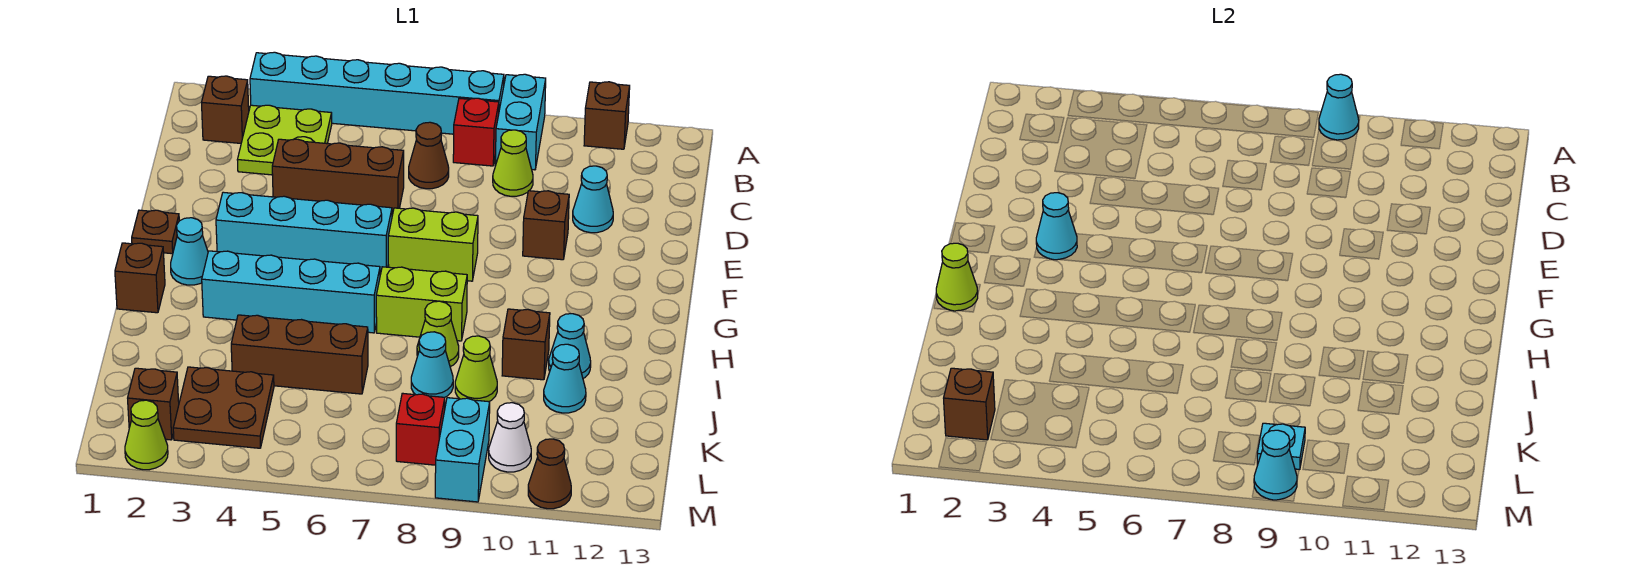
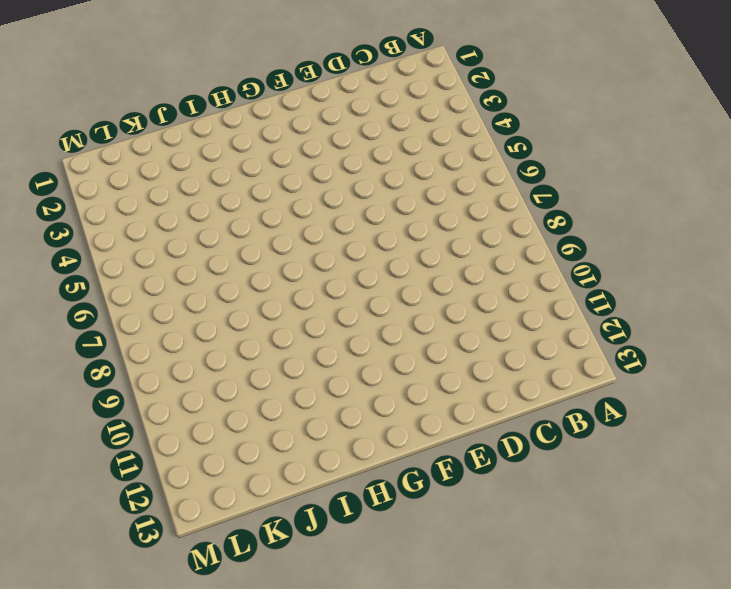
none -> cyan brick A3:A8 level 1
none -> cyan brick A9:B9 level 1
none -> brown brick A11 level 1
none -> brown brick B2 level 1

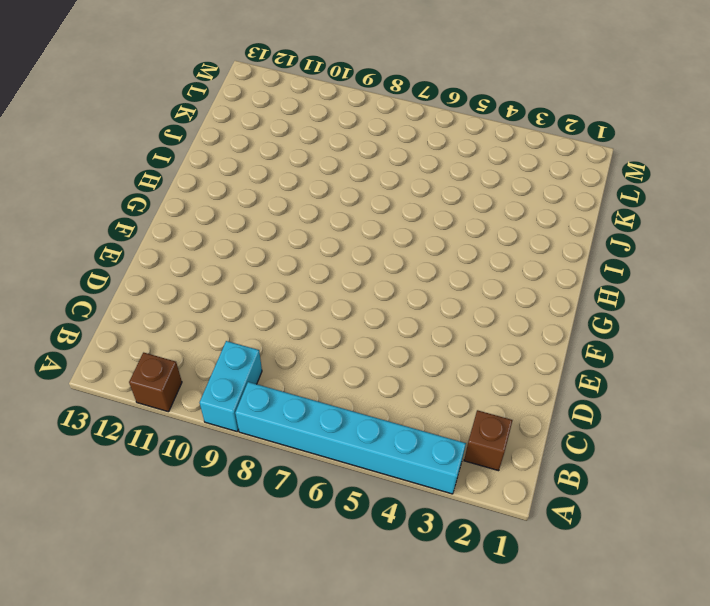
none -> lime plate B3:C4 level 1
none -> red brick B8 level 1
none -> brown cone C7 level 1
none -> lime cone C9 level 1

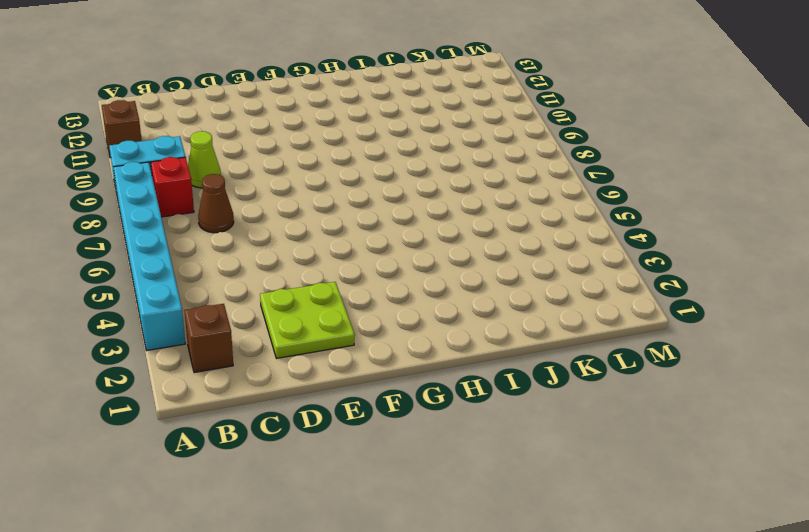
lime plate D2:E3 level 1 -> lime plate B3:C4 level 1
none -> brown brick D4:D6 level 1
none -> cyan cone D11 level 1
none -> brown brick E10 level 1
none -> brown plate F1 level 1

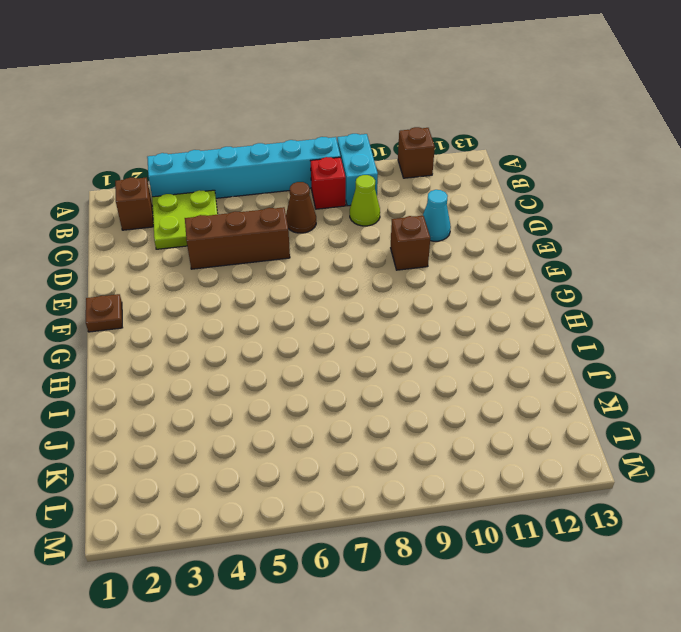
none -> cyan brick F3:F6 level 1
none -> lime brick F7:F8 level 1
none -> cyan cone G2 level 1
none -> brown brick H1 level 1

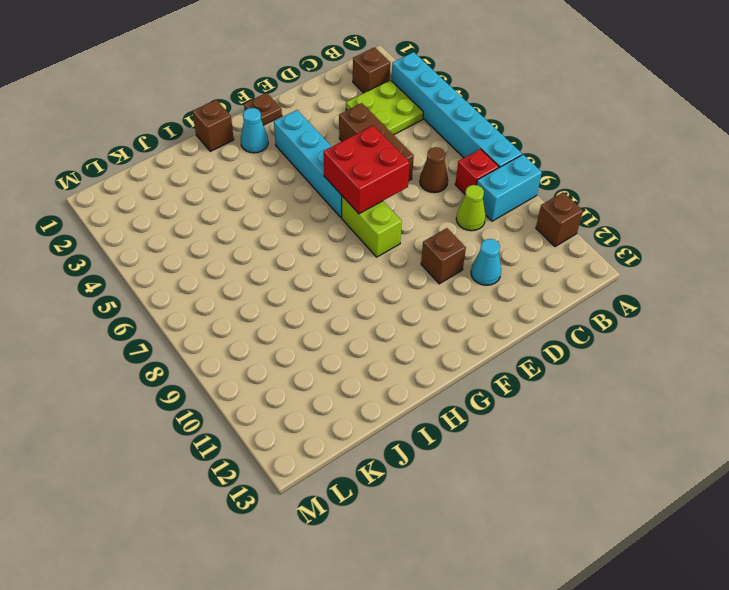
red brick E6:F7 level 2 -> none
none -> cyan brick H3:H6 level 1
none -> lime brick H7:H8 level 1
none -> lime cone I8 level 1
none -> brown brick I10 level 1

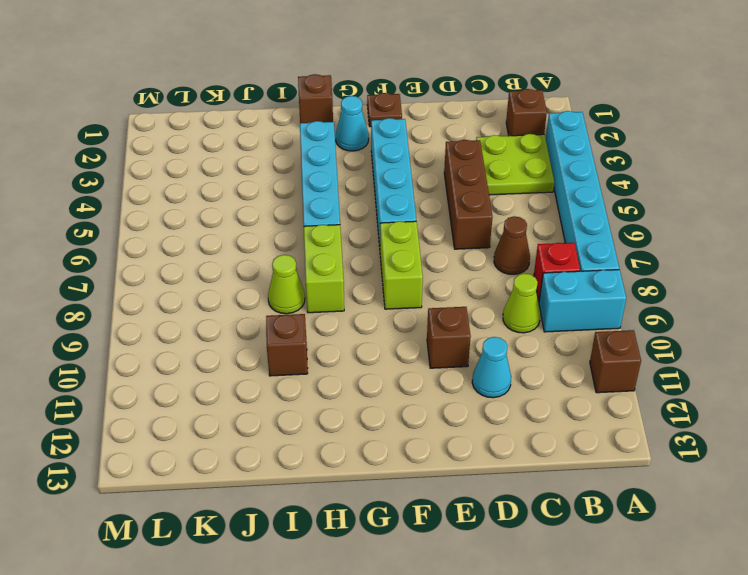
none -> cyan cone I11 level 1
none -> brown brick J4:J6 level 1
none -> cyan cone J8 level 1
none -> lime cone J9 level 1

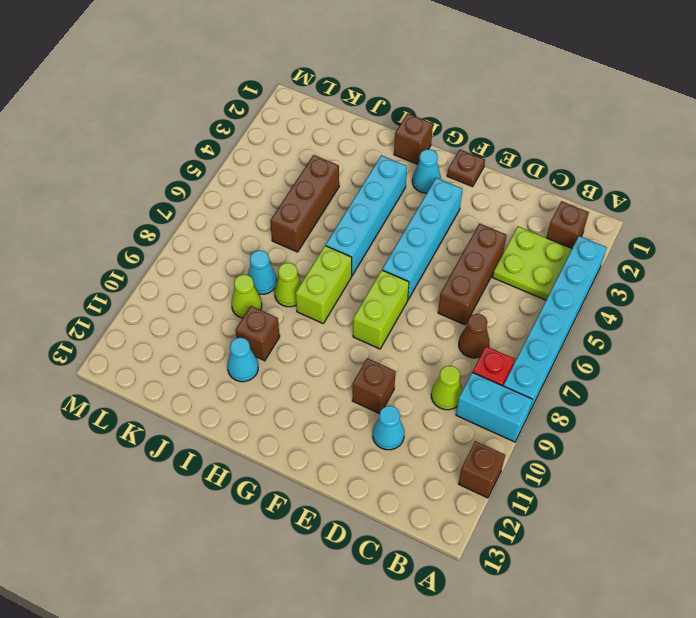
none -> cyan cone J11 level 1
none -> brown plate K3:L4 level 1
none -> brown brick L2 level 1
none -> red brick L8 level 1

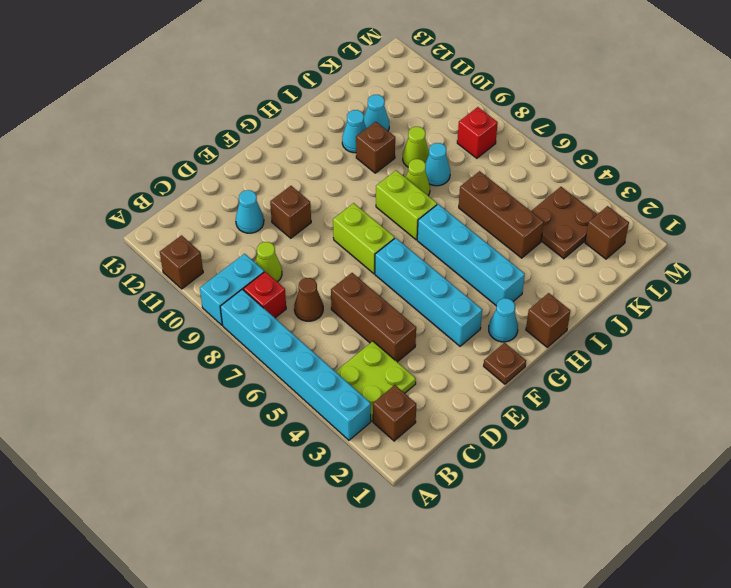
none -> cyan brick L9:M9 level 1
none -> white cone L10 level 1
none -> lime cone M2 level 1
none -> brown cone M11 level 1

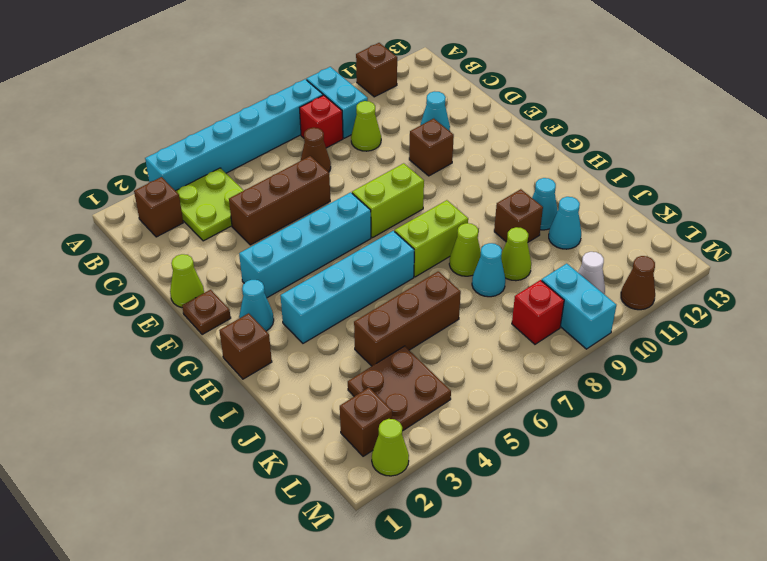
lime cone E1 level 1 -> lime cone H1 level 2
none -> cyan cone A9 level 2
none -> cyan cone F3 level 2
none -> brown brick L2 level 2
none -> cyan plate L9 level 2

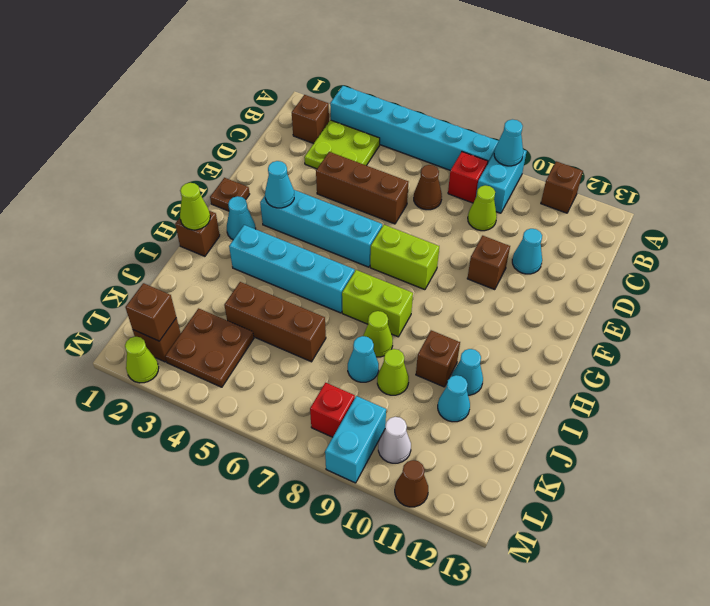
none -> cyan plate L9 level 2
none -> cyan cone M9 level 2

